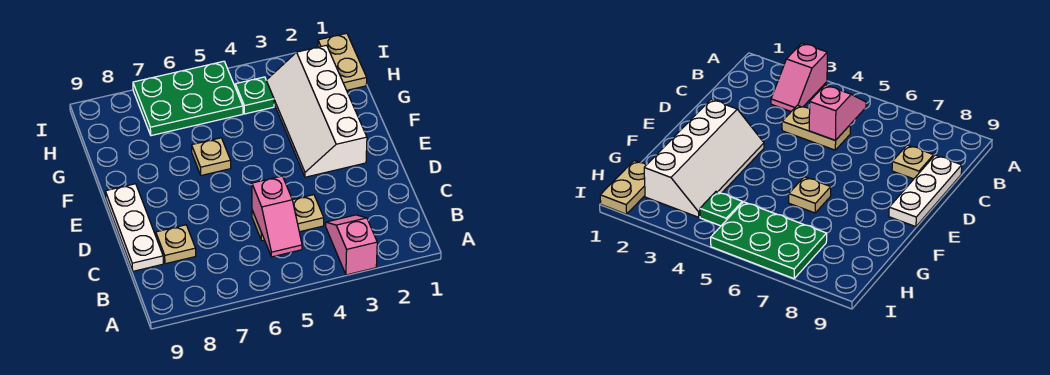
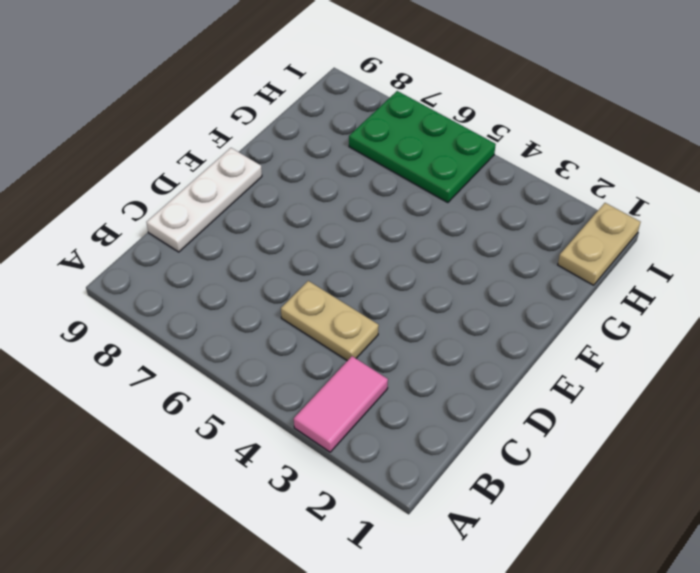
pink tile A3:B3 level 1 -> pink slope A3:B3 level 1 top A
none -> tan plate C8 level 1
none -> white slope E2:H3 level 1 top 2

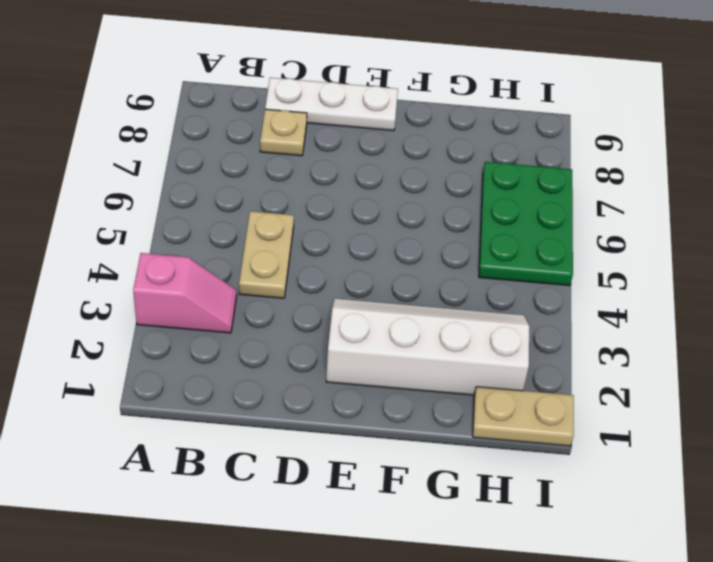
none -> tan plate F6 level 1
none -> green plate H4 level 1

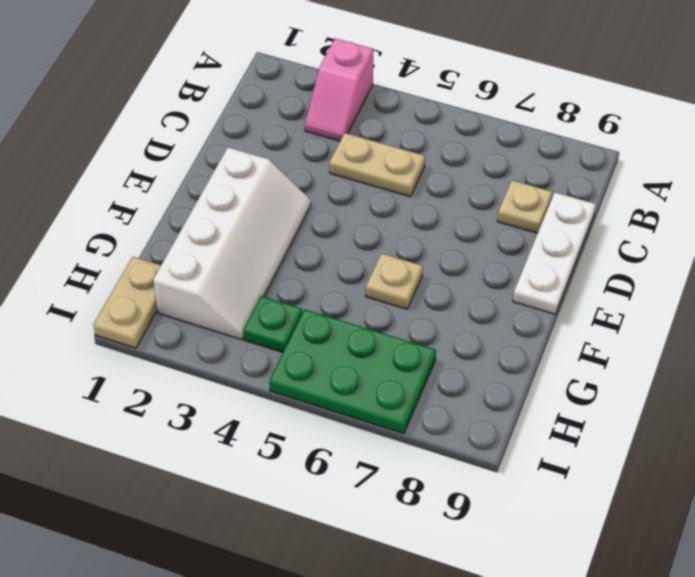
none -> pink slope B5:C5 level 2 top C

